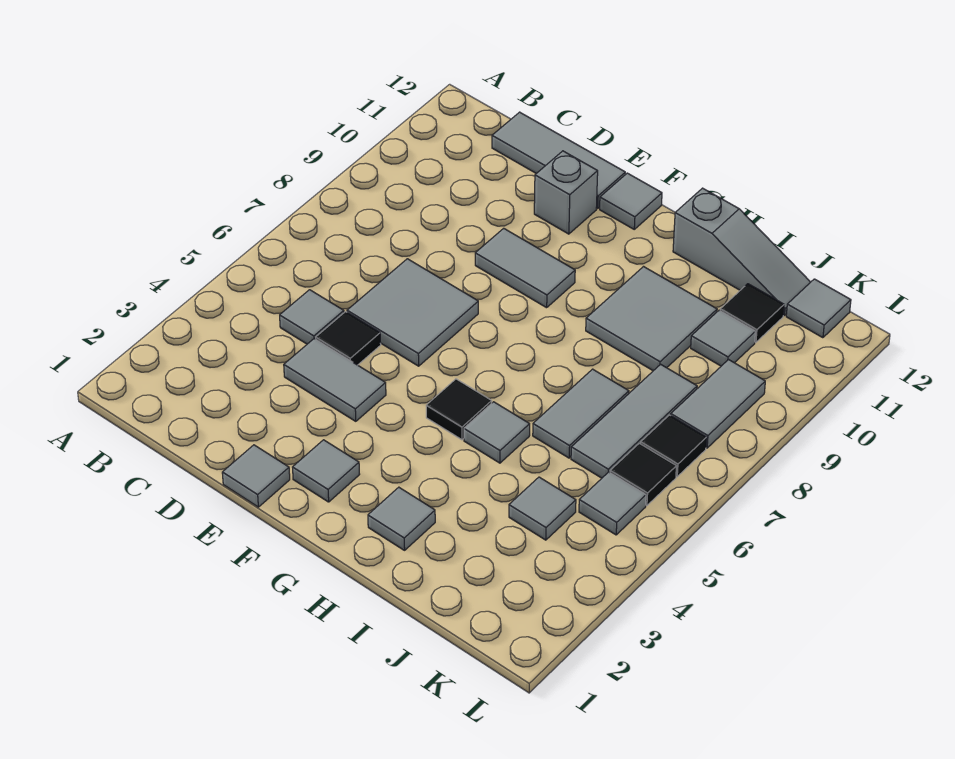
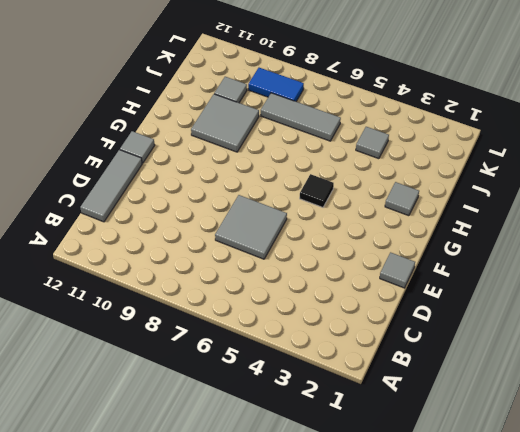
blue tile K8:K9 level 1 -> grey tile K8:K9 level 1
none -> grey tile C5 level 1
none -> grey tile D4:E4 level 1
none -> black tile D5 level 1

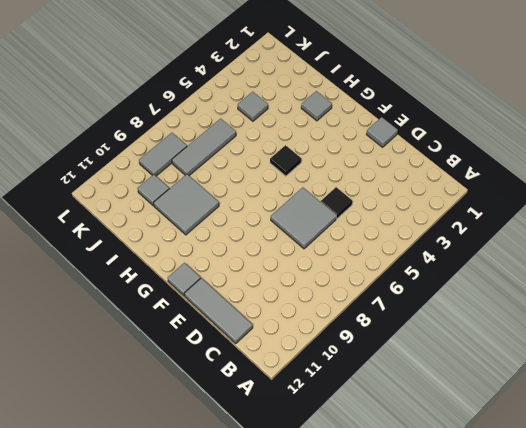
none -> grey tile C5 level 1
none -> grey tile D4:E4 level 1
none -> grey tile E9:F9 level 1

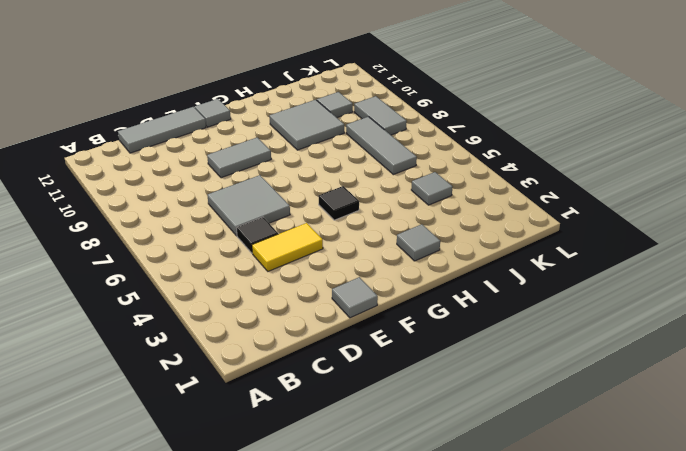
yellow tile D4:E4 level 1 -> grey tile D4:E4 level 1
none -> grey tile C5 level 1
none -> grey brick E11 level 1
none -> grey tile F2 level 1

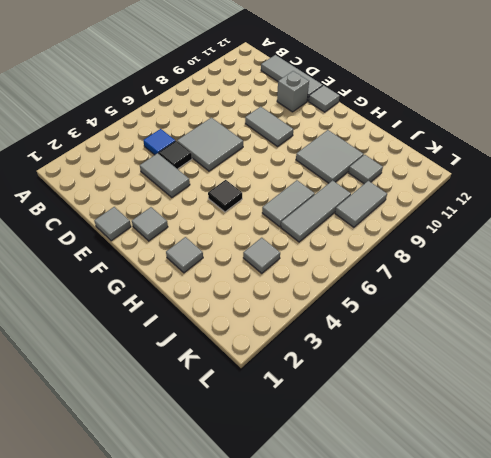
blue tile C5 level 1 -> grey tile C5 level 1
none -> grey tile H5 level 1
none -> grey slope H12:J12 level 1 top H
none -> black tile J11 level 1

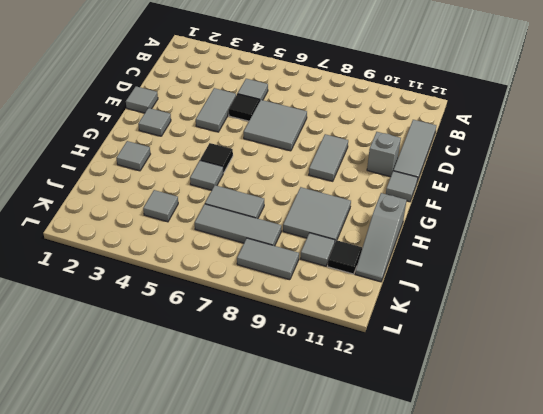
none -> grey tile K5 level 1
none -> black tile K6 level 1
none -> black tile K7 level 1

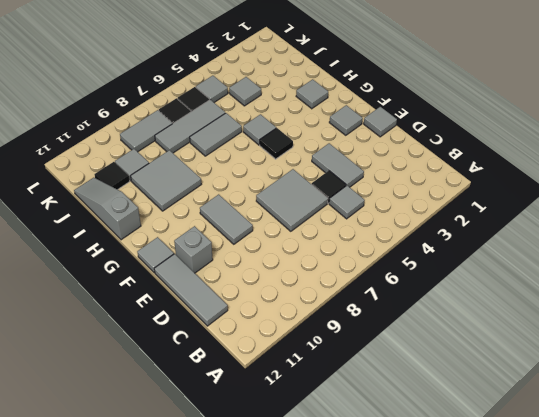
none -> grey tile K12 level 1

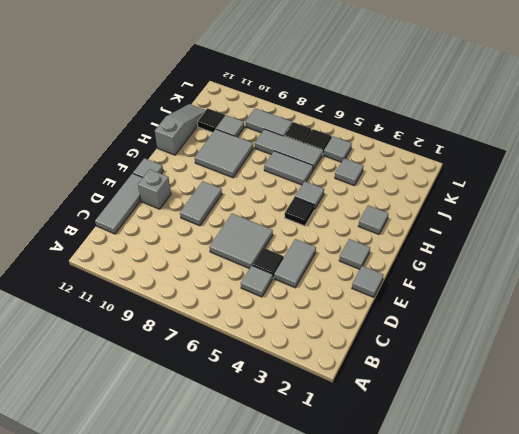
none -> grey tile K12 level 1

